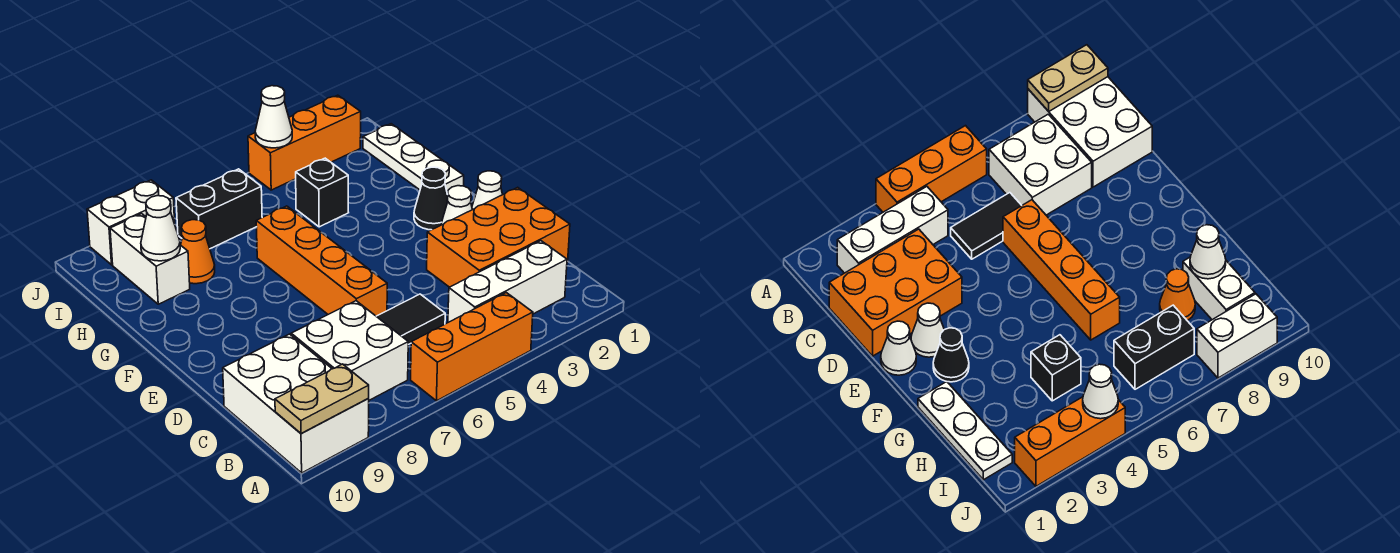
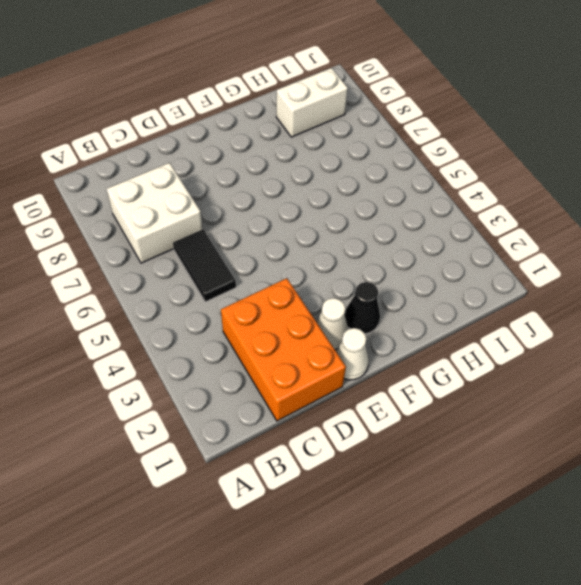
none -> orange brick A4:A6 level 1
none -> white brick A9:C10 level 1
none -> white brick B2:B4 level 1

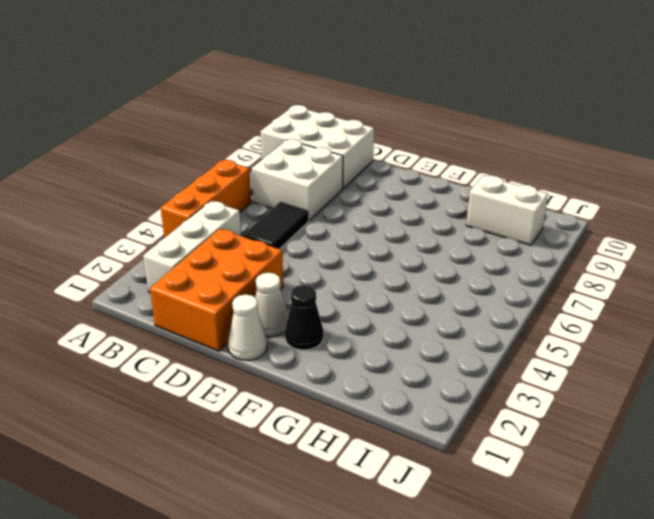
none -> orange brick D6:G6 level 1
none -> white plate G1:I1 level 1
none -> black brick H4 level 1

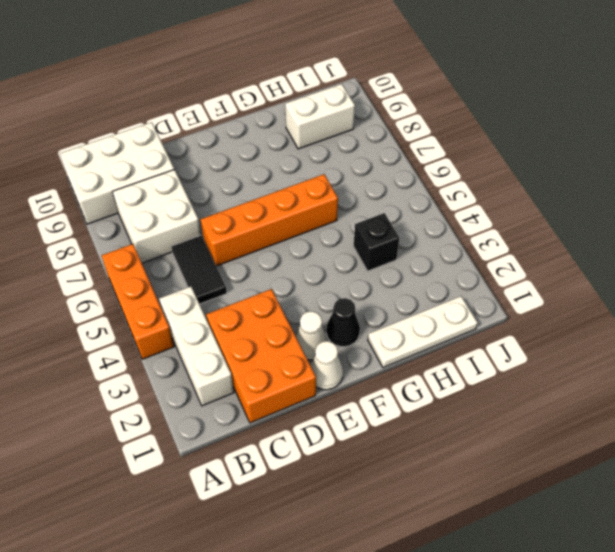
none -> orange cone H8 level 1
none -> black brick I6:I7 level 1
none -> orange brick J2:J4 level 1

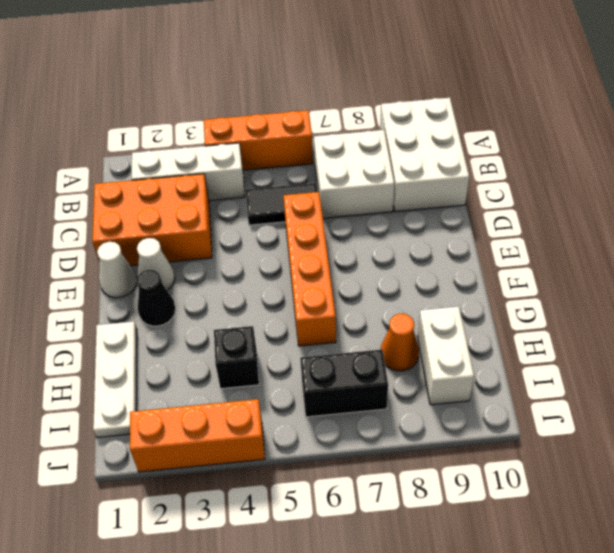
none -> white brick J8:J9 level 1
none -> tan plate A9:A10 level 2
none -> white cone H9 level 2

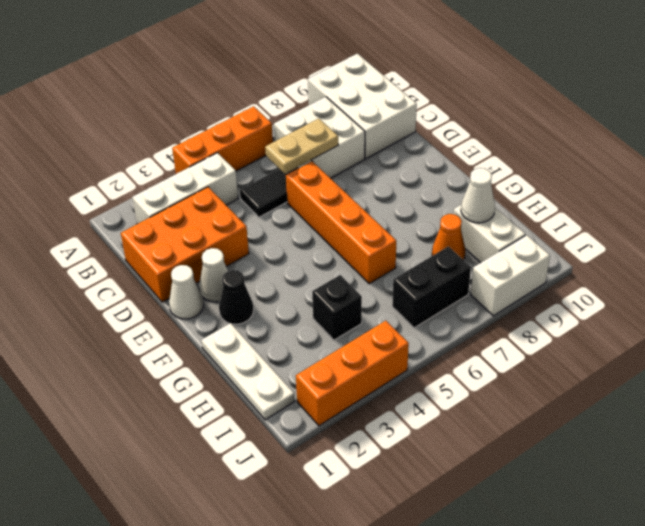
tan plate C6:C7 level 2 -> tan plate A9:A10 level 2
none -> white cone J4 level 2

